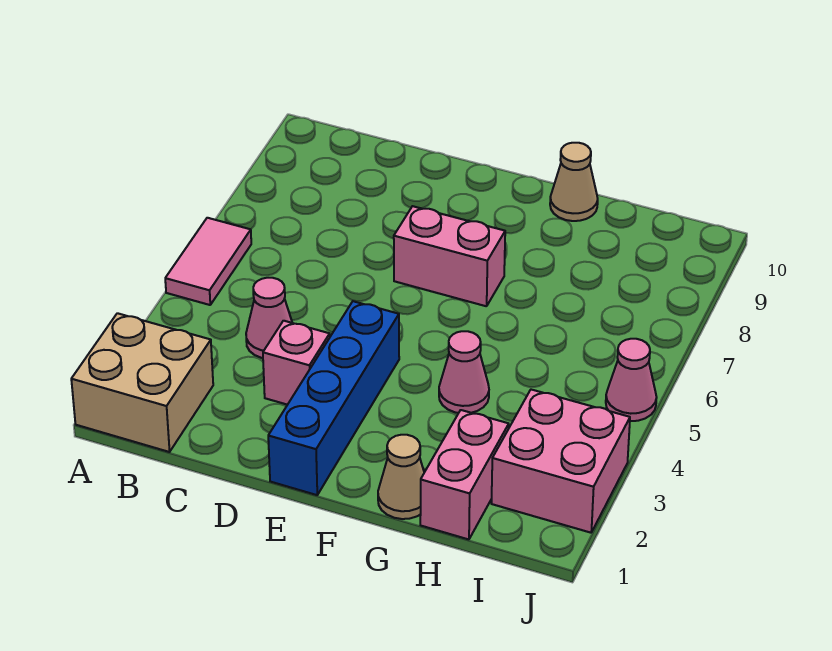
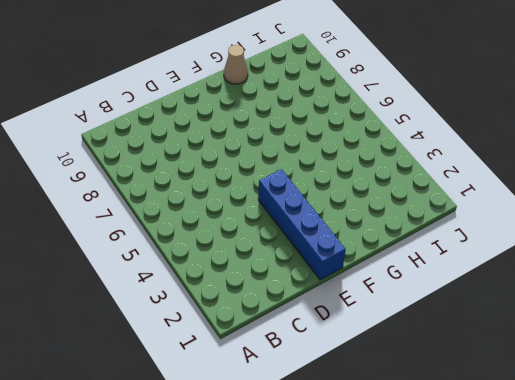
none -> tan brick A1:B2 level 1
none -> pink tile A5:A6 level 1
none -> pink cone C4 level 1

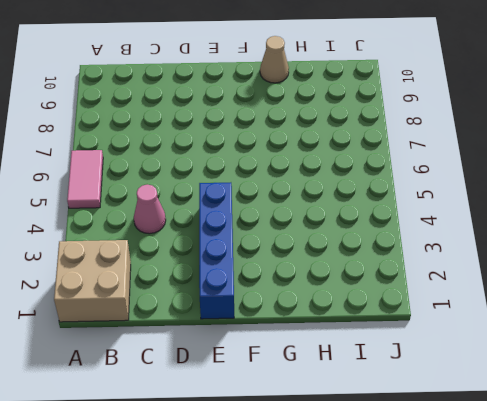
none -> pink brick D3 level 1
none -> pink brick E7:F7 level 1
none -> tan cone G1 level 1

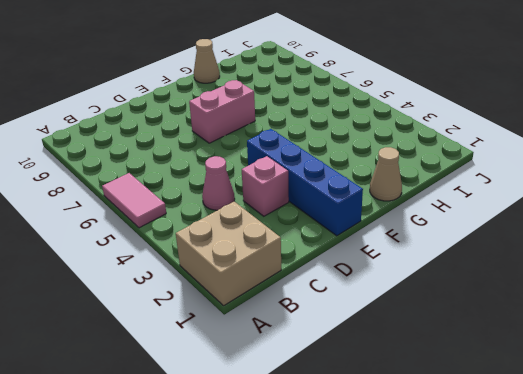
none -> pink cone G4 level 1
none -> pink brick H1:H2 level 1
none -> pink brick I2:J3 level 1

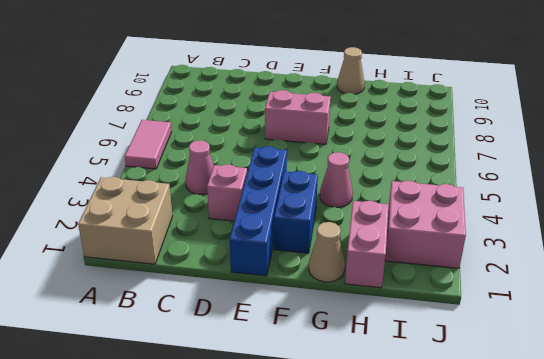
blue brick F2:F3 level 1 -> none
none -> pink cone J5 level 1

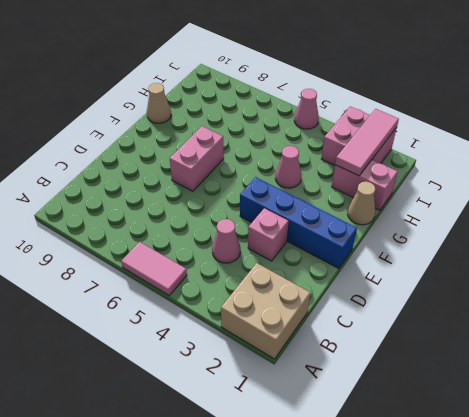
pink tile H2:J2 level 2 -> none

